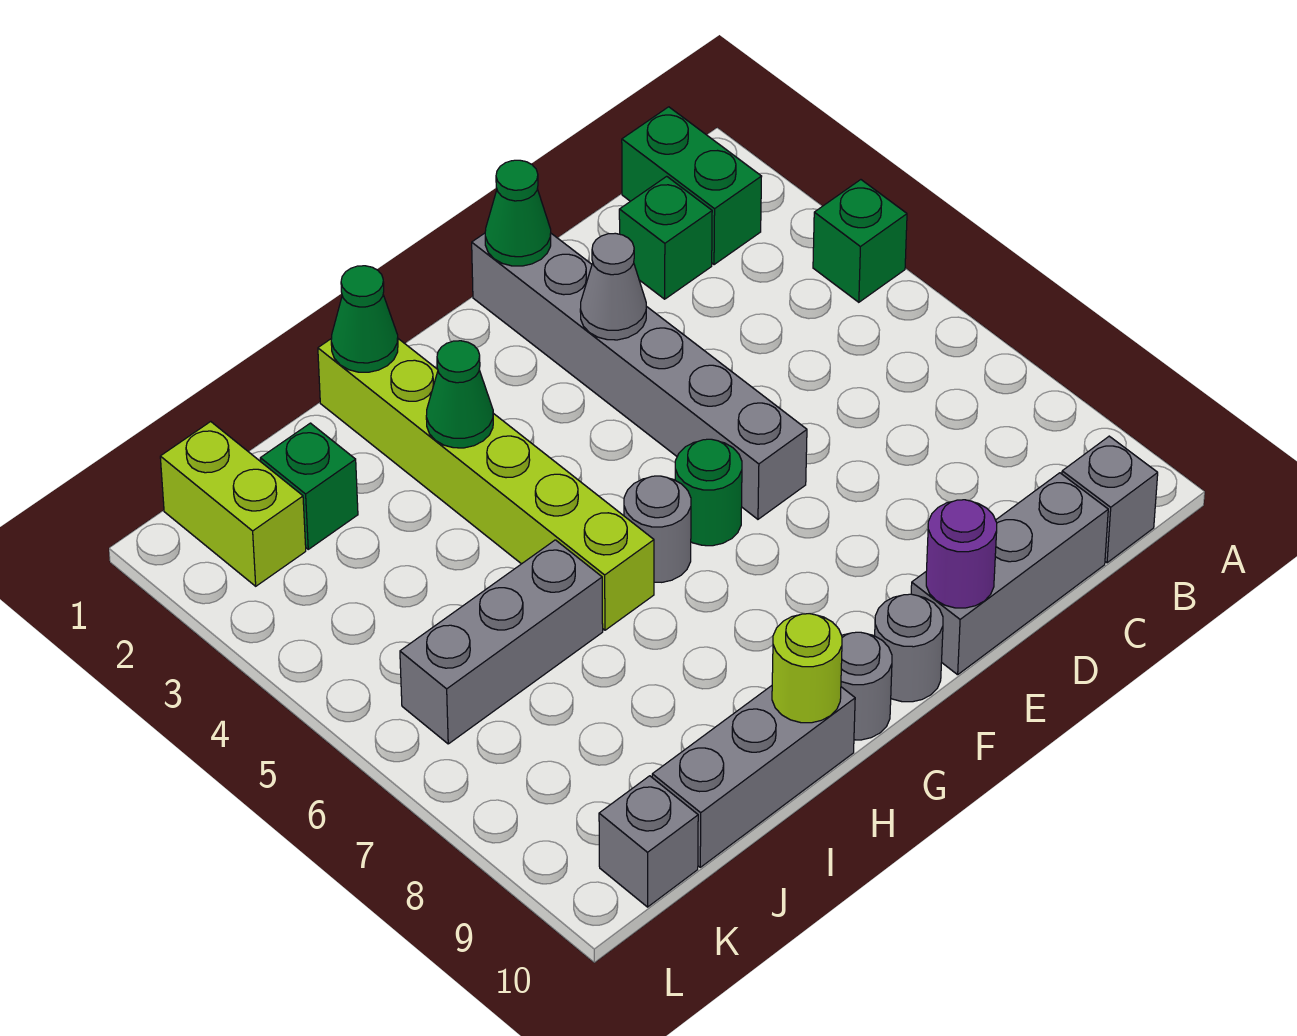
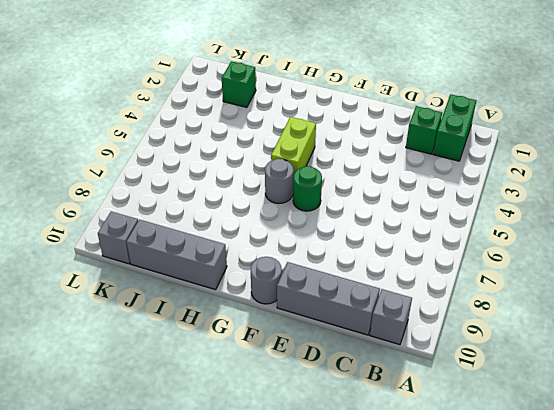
lime brick G4:G5 level 1 -> lime brick K1:K2 level 1
none -> green brick A4 level 1
none -> grey brick E1:E6 level 1
none -> grey round brick G10 level 1

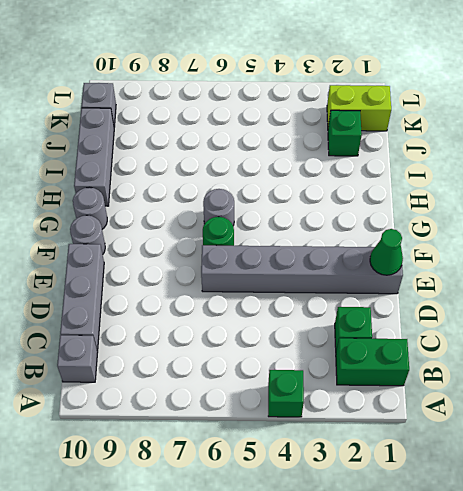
none -> lime brick H1:H6 level 1
none -> grey brick I6:K6 level 1
none -> grey cone E3 level 2

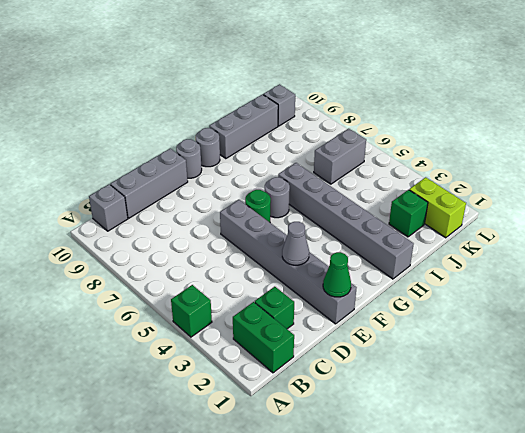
grey brick H1:H6 level 1 -> lime brick H1:H6 level 1
grey brick J6:K6 level 1 -> grey brick I6:K6 level 1
none -> purple round brick E10 level 2
none -> green cone H1 level 2
none -> green cone H3 level 2

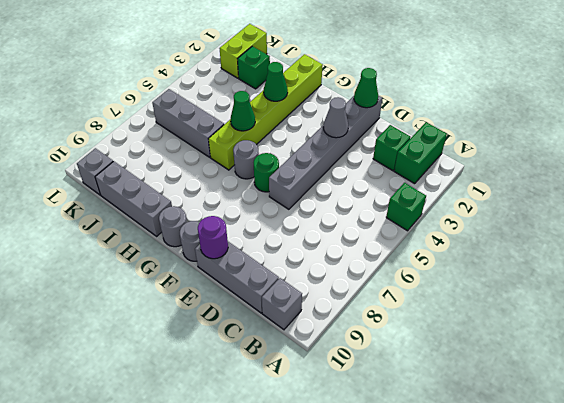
green cone H5 level 2 -> green cone H1 level 2
none -> lime round brick H10 level 2

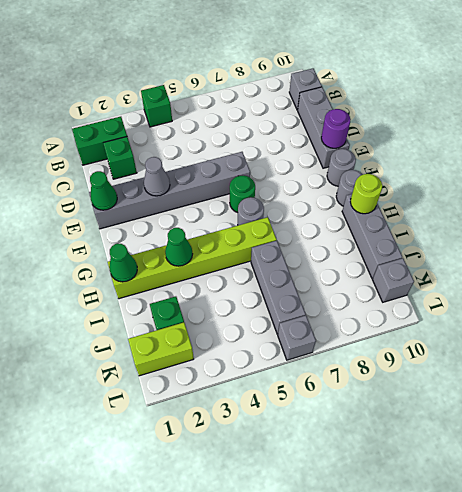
grey brick L6 level 1 -> none

